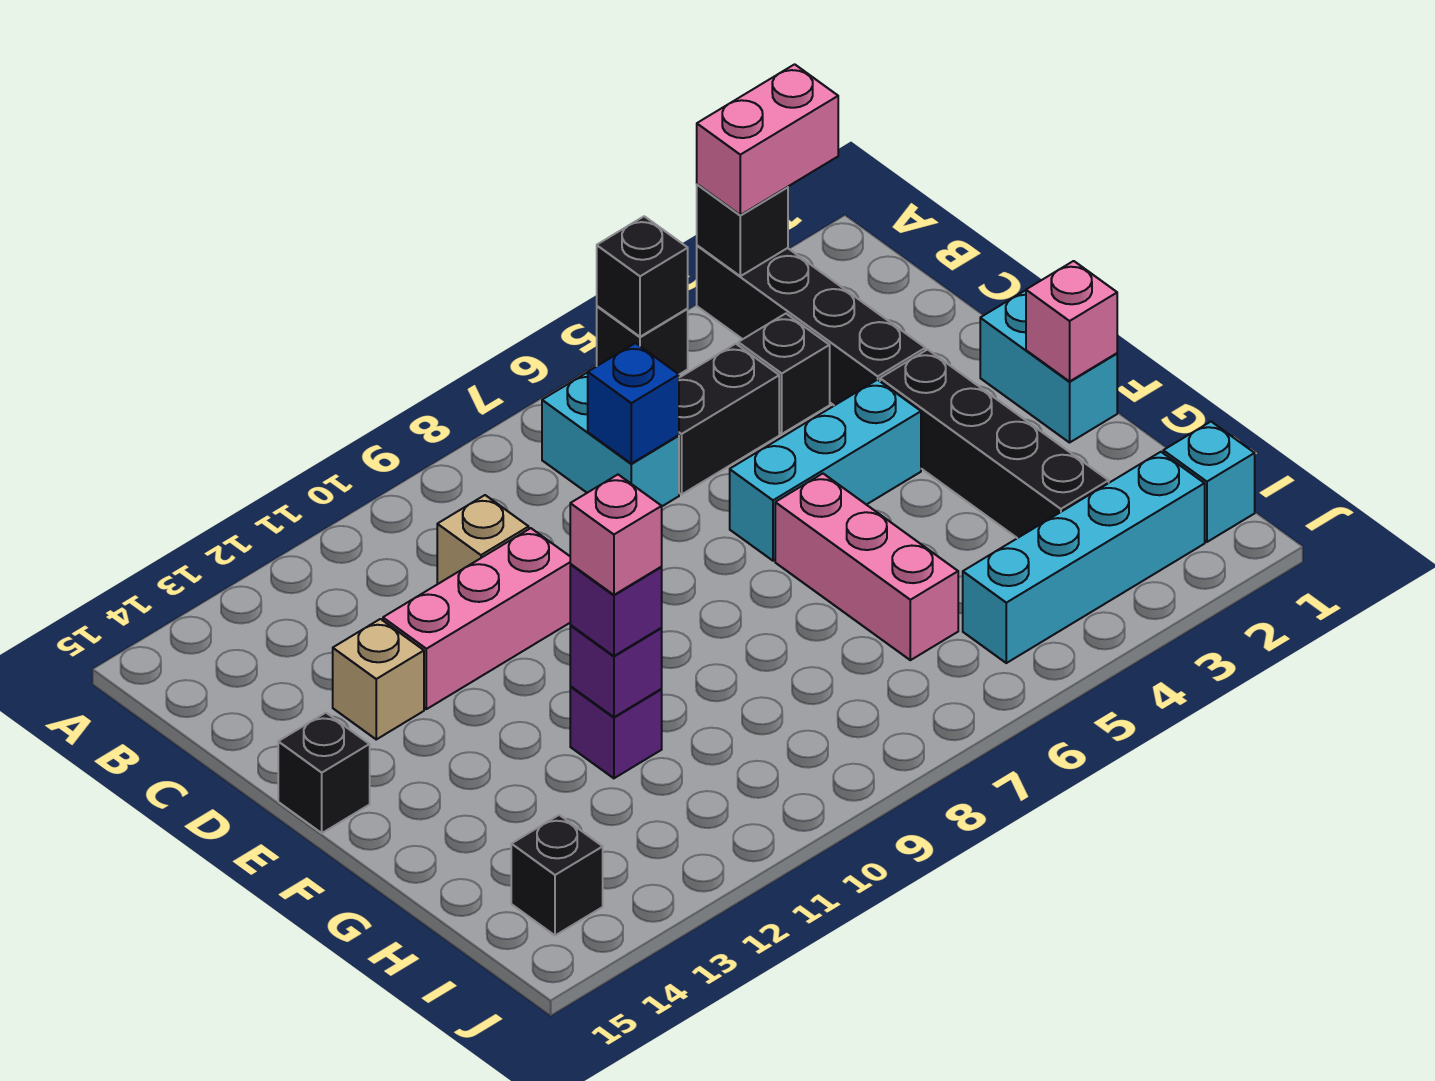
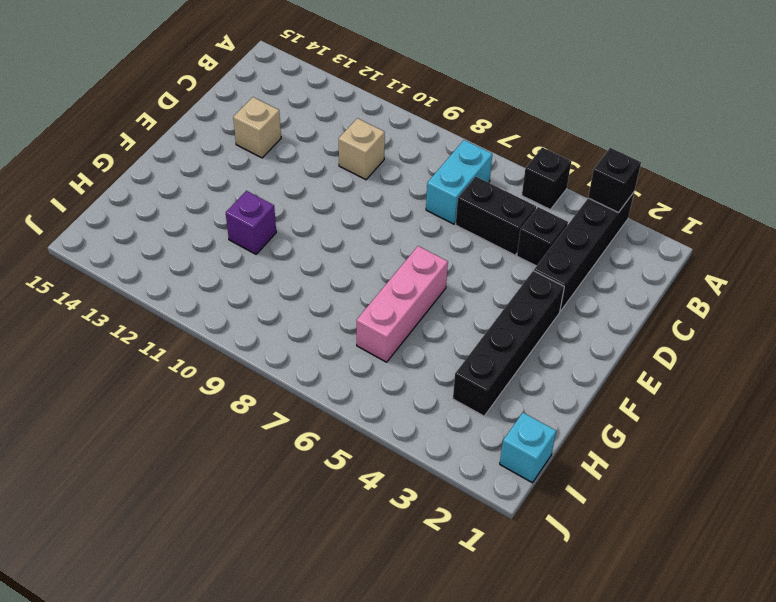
none -> pink brick D10:D12 level 1
none -> cyan brick E1:F1 level 1
none -> cyan brick E4:E6 level 1

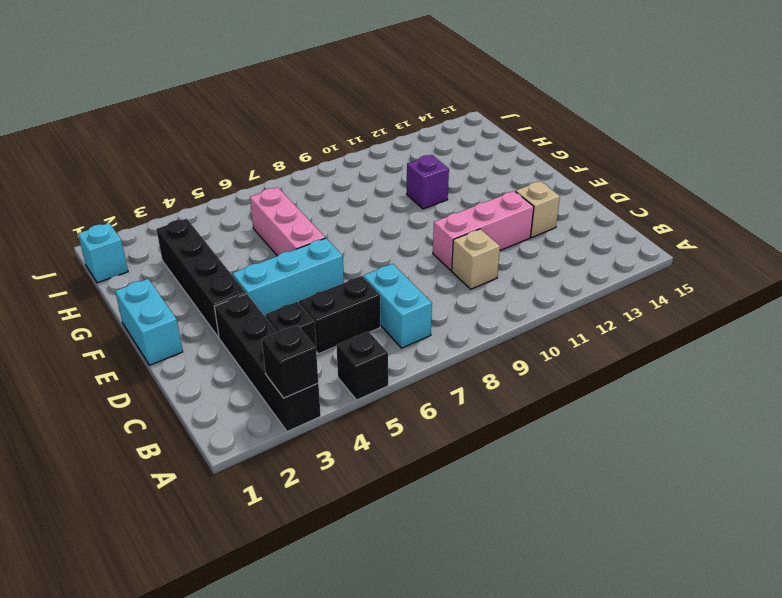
none -> black brick E15 level 1
none -> cyan brick I2:I5 level 1
none -> black brick I14 level 1

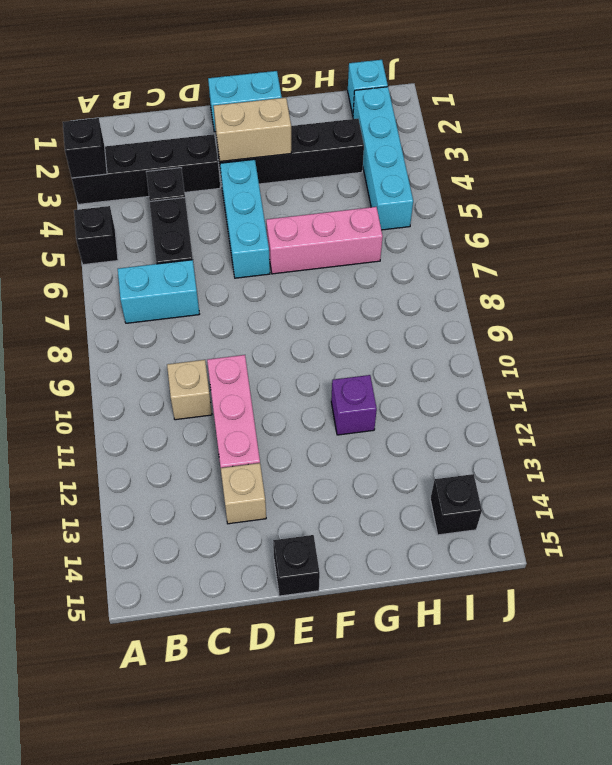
tan brick E3:F3 level 2 -> none
none -> black brick A5 level 2
none -> blue brick C7 level 2
none -> pink brick F1 level 2

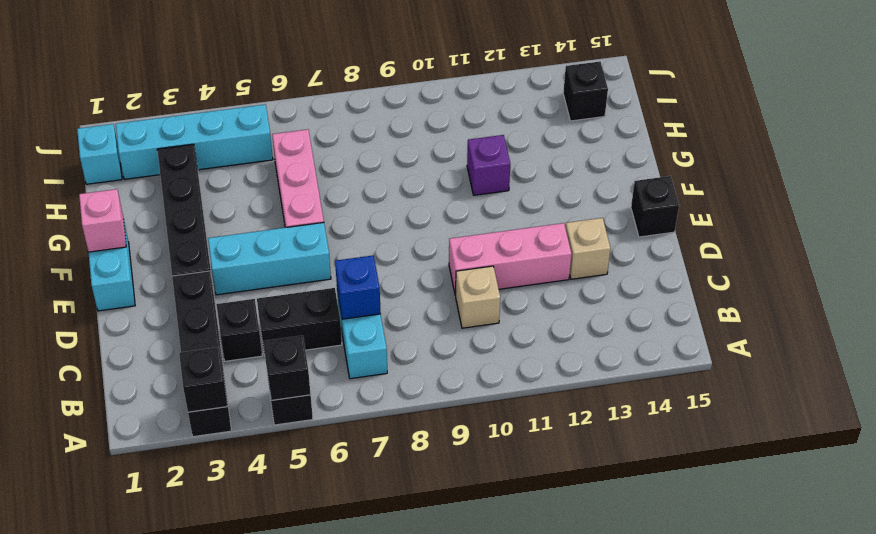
none -> purple brick G11 level 2
none -> pink brick A2:A3 level 3
none -> purple brick G11 level 3

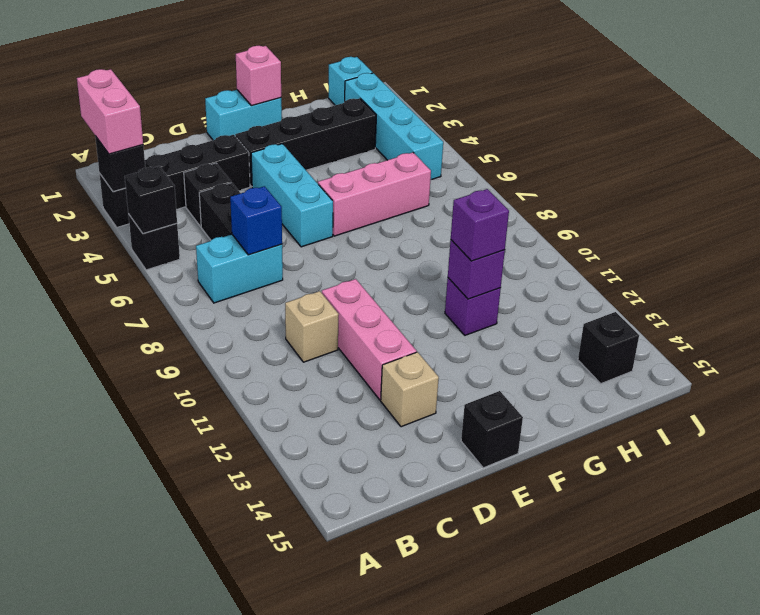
none -> pink brick G11 level 4

